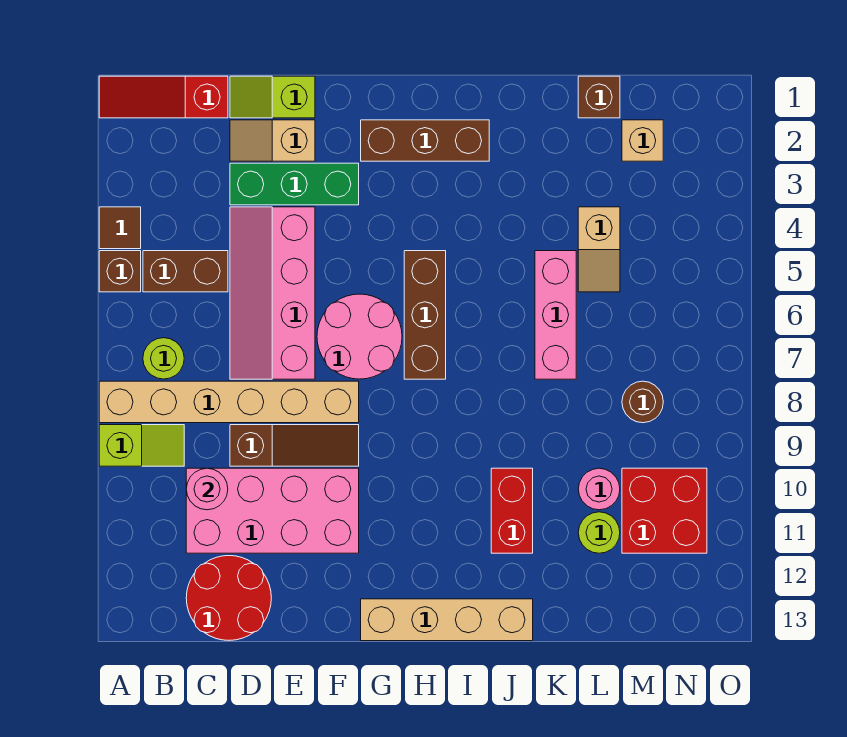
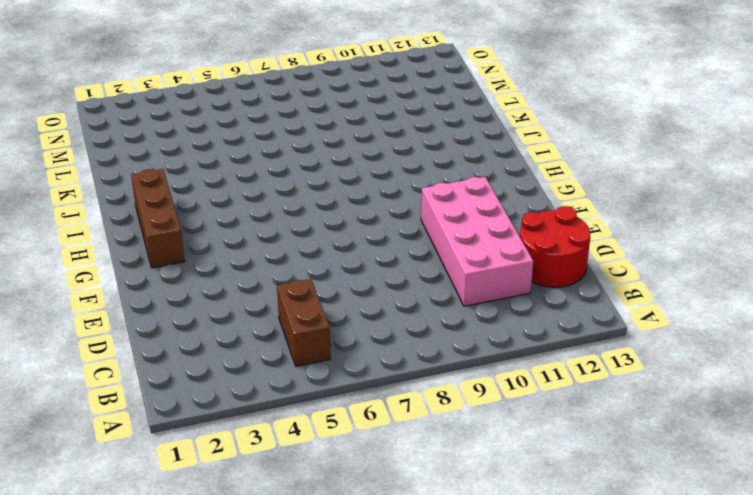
none -> red slope A1:C1 level 1 top C
none -> brown tile A4 level 1
none -> brown brick A5 level 1

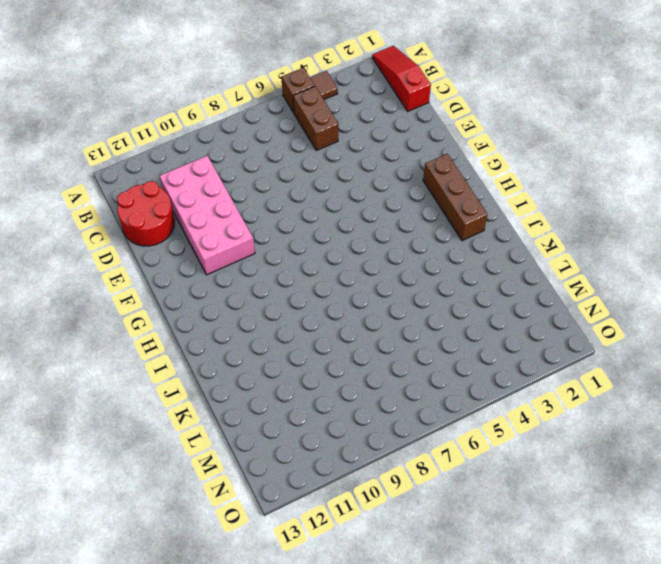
none -> tan brick A8:F8 level 1
none -> lime slope A9:B9 level 1 top A
none -> lime round brick B7 level 1

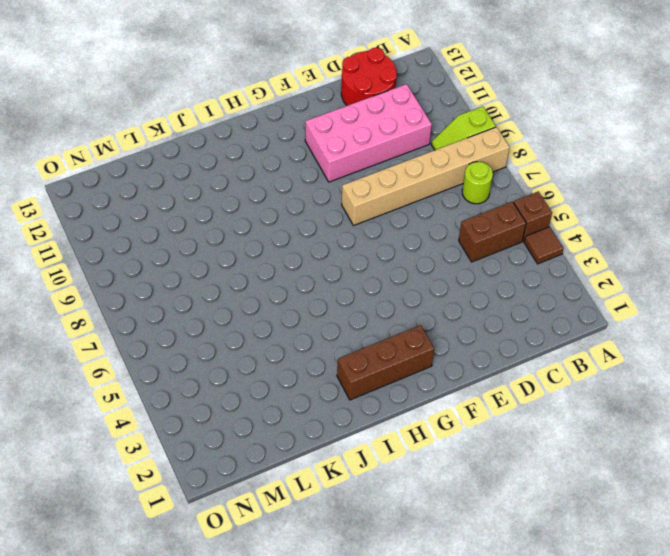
none -> red slope A1:C1 level 1 top C
none -> lime slope D1:E1 level 1 top E
none -> tan slope D2:E2 level 1 top E

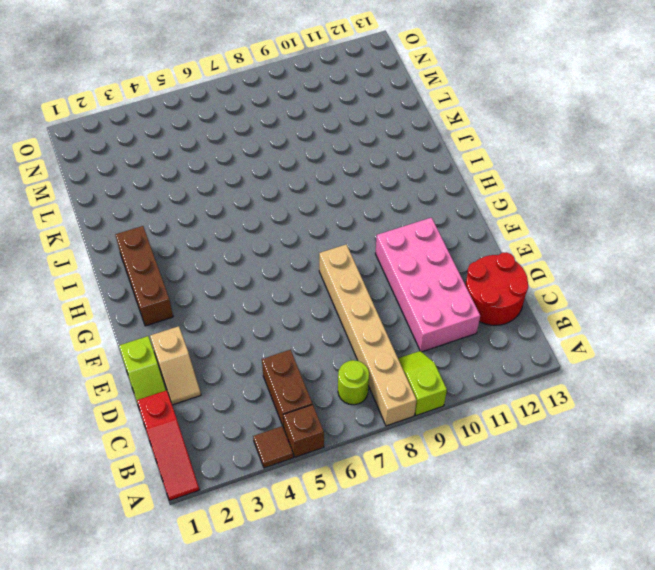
none -> green brick D3:F3 level 1
none -> pink slope D4:E7 level 1 top E
none -> brown slope D9:F9 level 1 top D

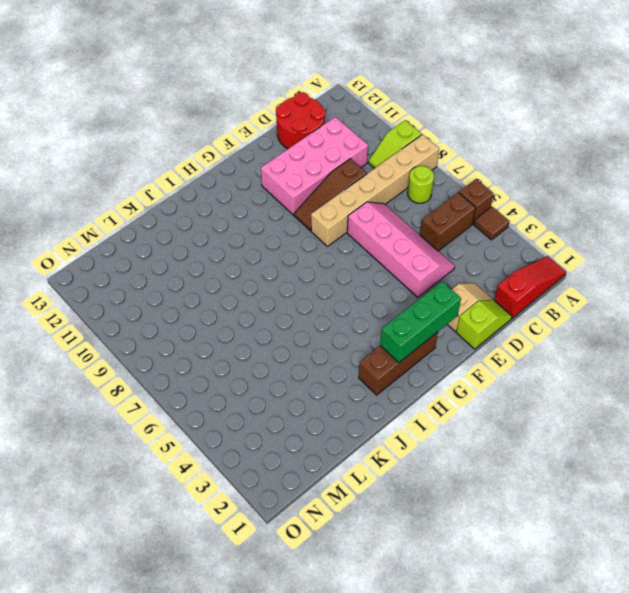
green brick F2:H2 level 2 -> green brick D3:F3 level 1
none -> pink round brick F6:G7 level 1
none -> tan brick G13:J13 level 1
none -> brown brick H5:H7 level 1

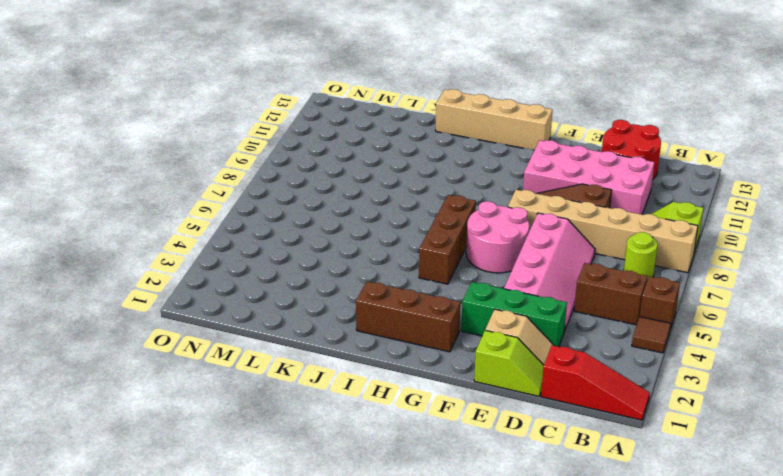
none -> red brick J10:J11 level 1
none -> pink brick K5:K7 level 1
none -> brown brick L1 level 1

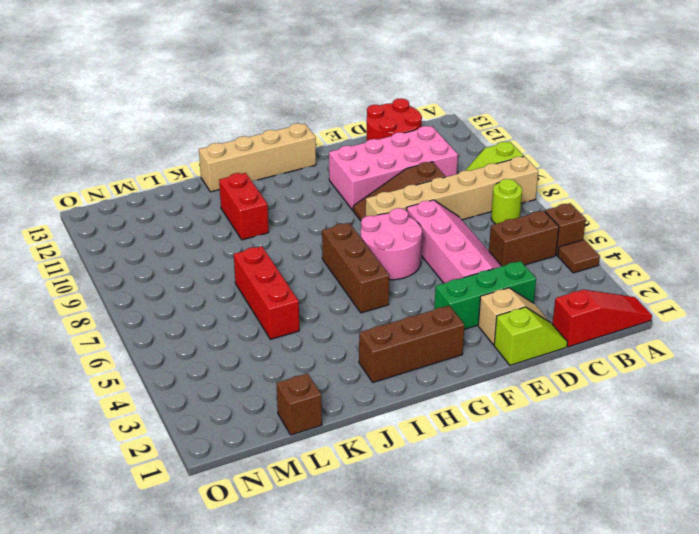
red brick K5:K7 level 1 -> pink brick K5:K7 level 1
none -> tan slope L4:L5 level 1 top 4
none -> pink round brick L10 level 1
none -> lime round brick L11 level 1

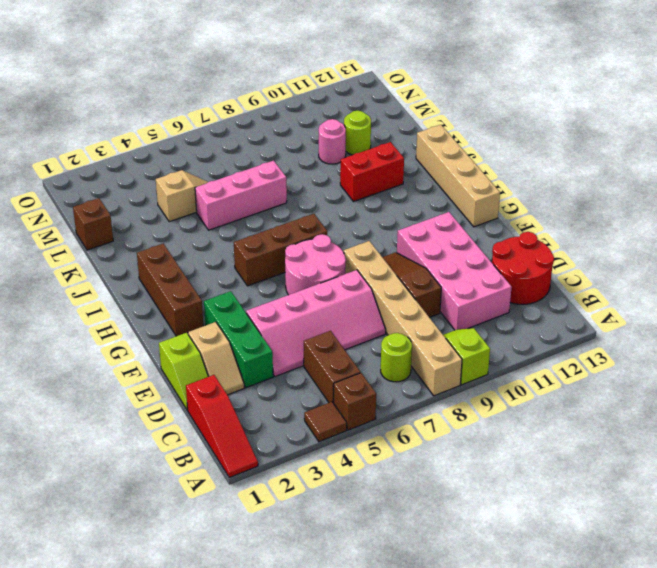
none -> tan brick M2 level 1
none -> brown round brick M8 level 1
none -> red brick M10:N11 level 1

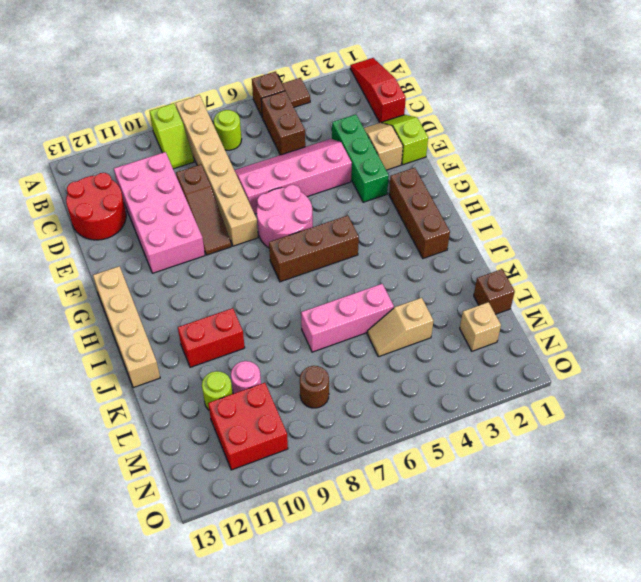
none -> pink round brick C10 level 2

